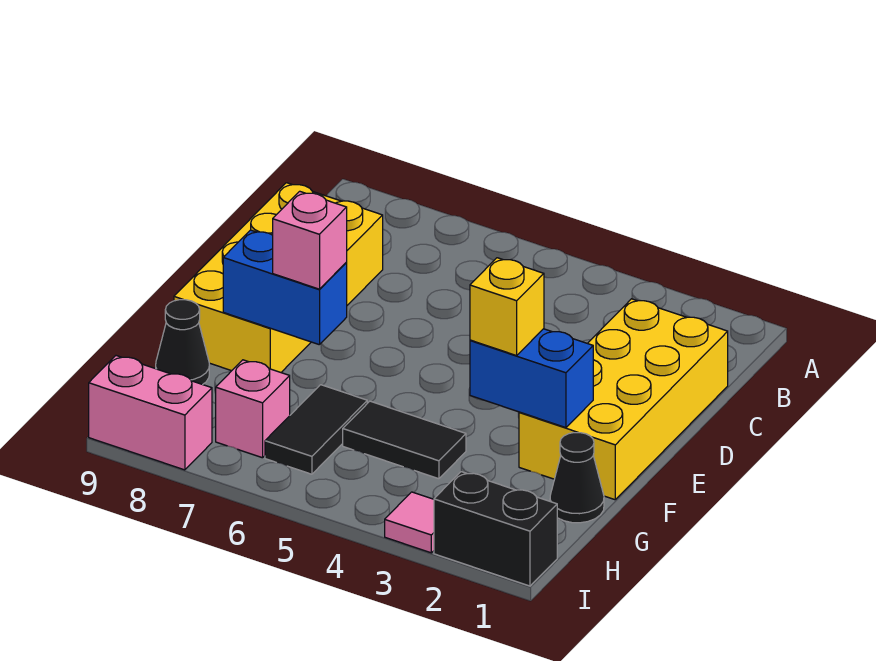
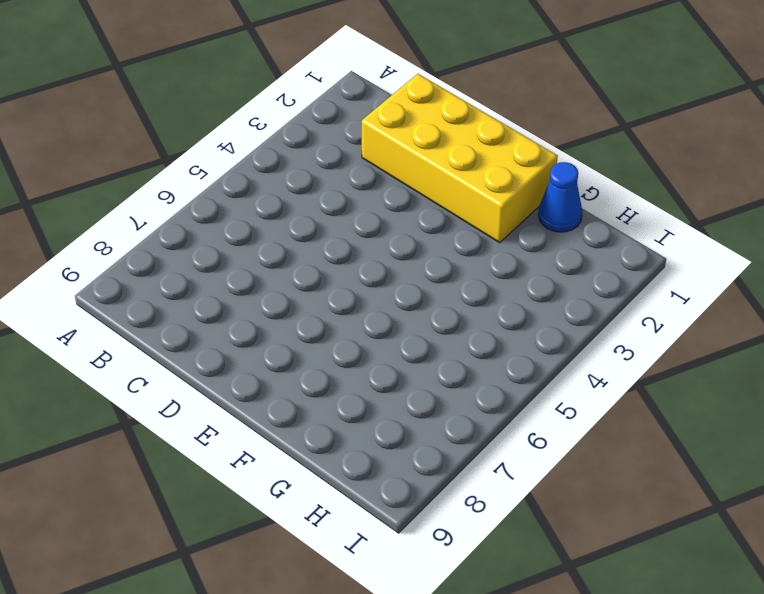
blue cone G1 level 1 -> black cone G1 level 1
none -> yellow brick C8:F9 level 1
none -> black tile G4:G5 level 1
none -> black tile G6:H6 level 1

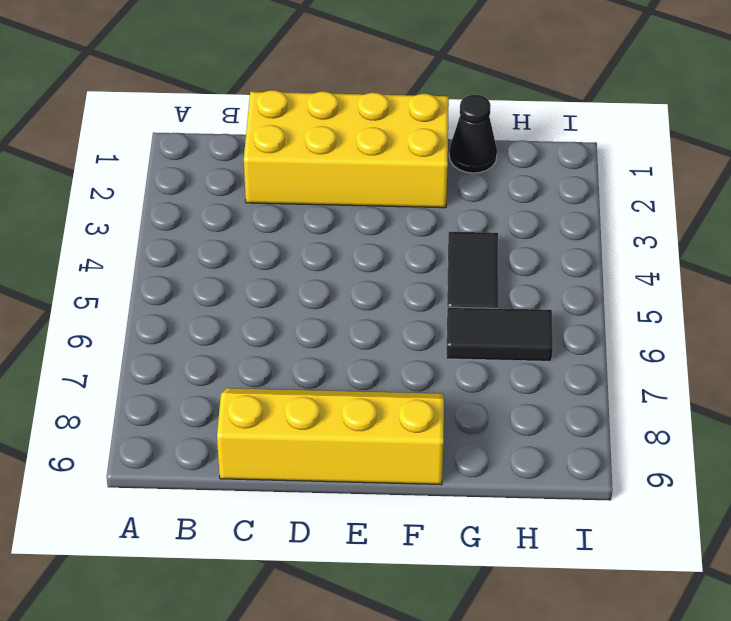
yellow slope C8:F9 level 1 top 9 -> yellow brick C8:F9 level 1
none -> black cone G9 level 1
none -> pink brick H7 level 1
none -> black brick I1:I2 level 1

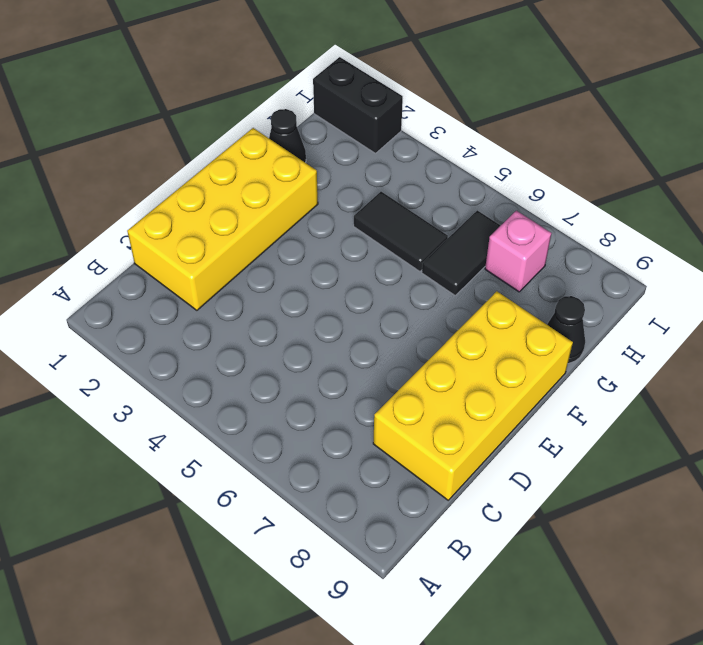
none -> pink tile I3 level 1
none -> pink brick I8:I9 level 1
none -> blue brick F2:F3 level 2

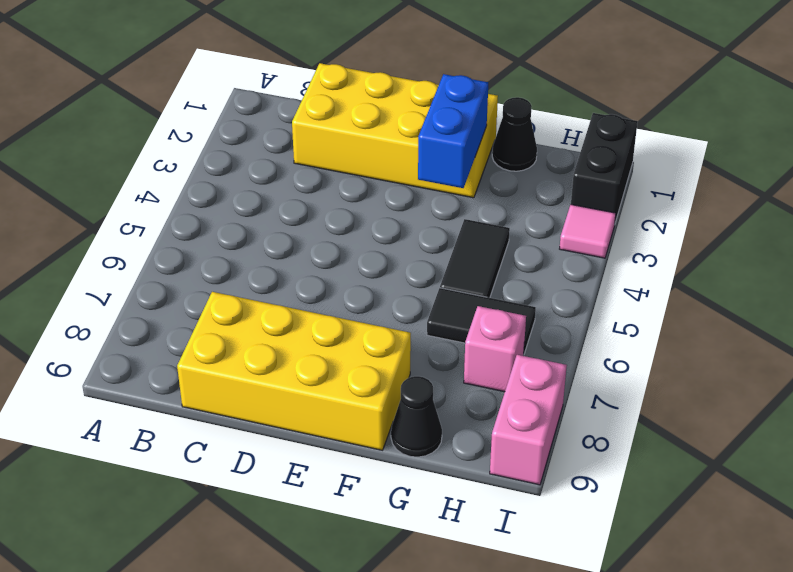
none -> blue brick F7:F8 level 2
none -> yellow brick F3 level 3
none -> pink brick F7 level 3

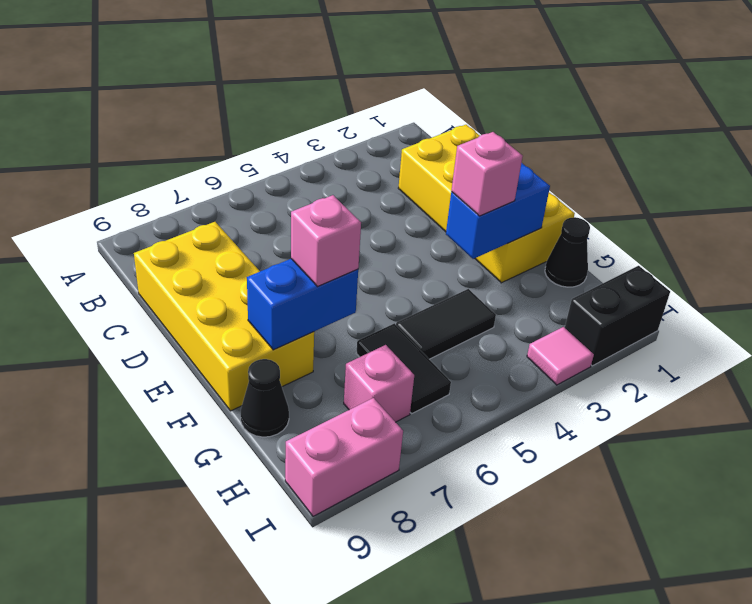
pink brick F3 level 3 -> yellow brick F3 level 3

